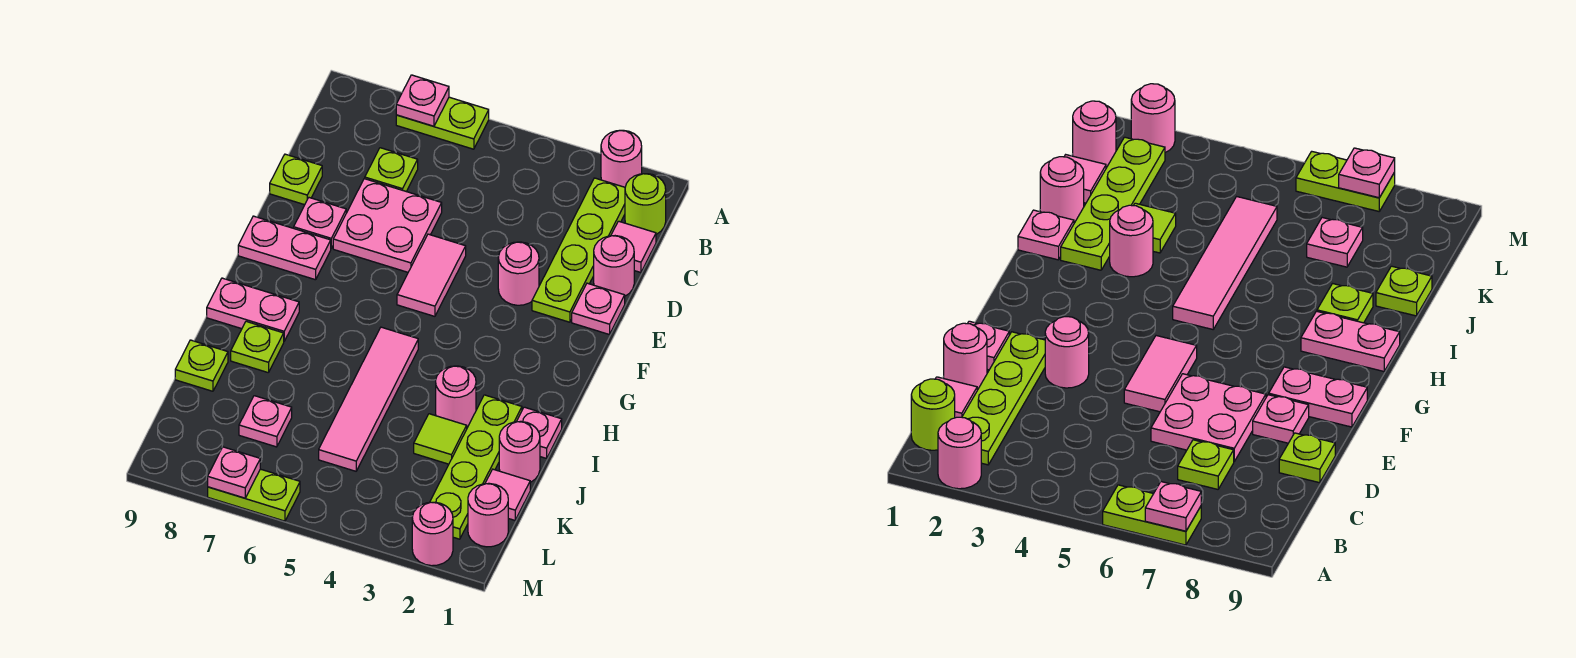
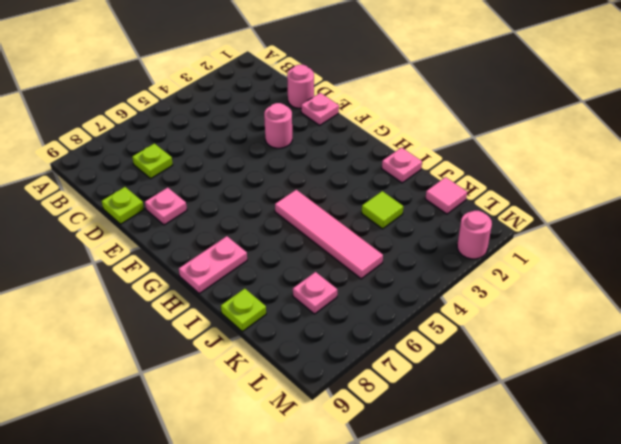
none -> pink round brick A2 level 1
none -> lime plate A6:A7 level 1
none -> lime round brick B1 level 1
none -> lime plate B2:E2 level 1

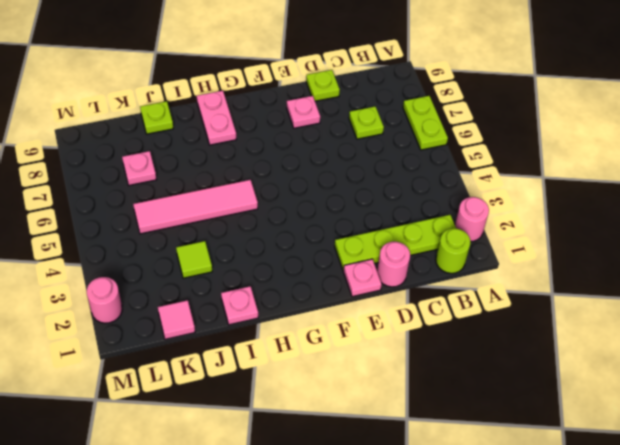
none -> pink tile C1 level 1
none -> pink plate D6:E7 level 1
none -> pink round brick E3 level 1
none -> pink tile E5:F5 level 1

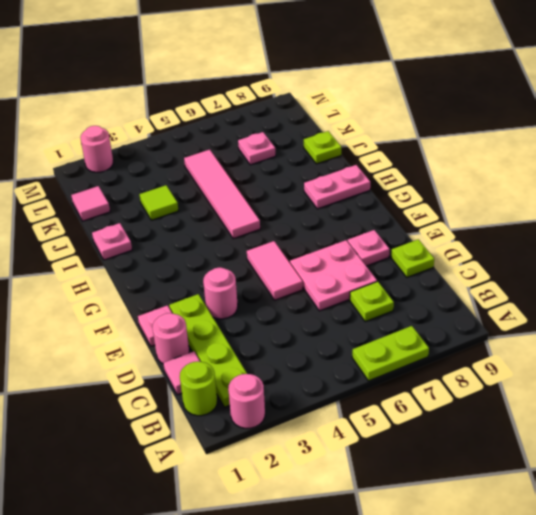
none -> pink plate F8:F9 level 1
none -> lime plate I2:L2 level 1
none -> pink round brick I3 level 1
none -> lime plate I8 level 1

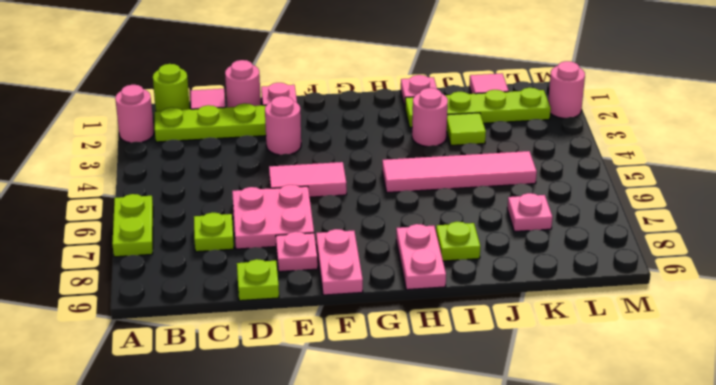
none -> pink round brick J1 level 1
none -> lime plate J9 level 1
none -> pink round brick L1 level 1
none -> lime plate M6:M7 level 1

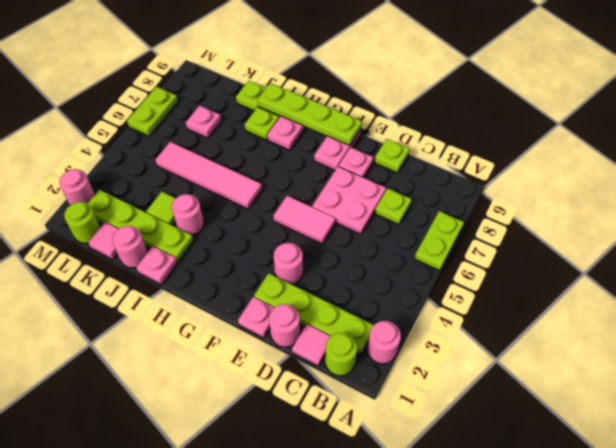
lime plate F9:I9 level 2 -> none
lime round brick L1 level 1 -> pink round brick L1 level 1
none -> pink plate A7 level 2
none -> pink plate M7 level 2

